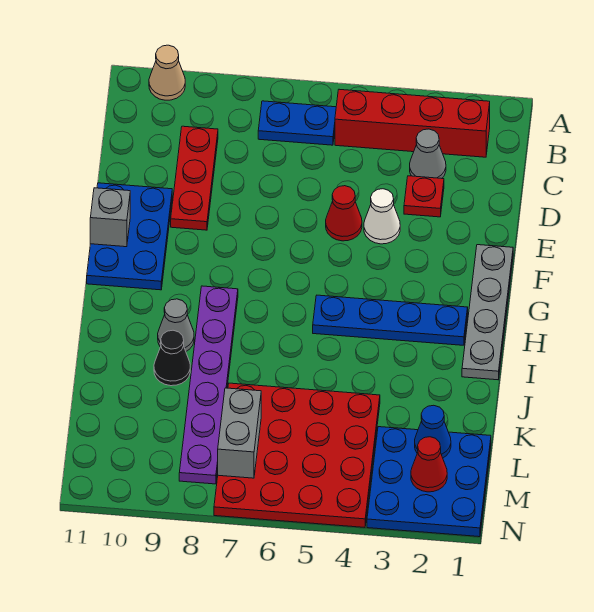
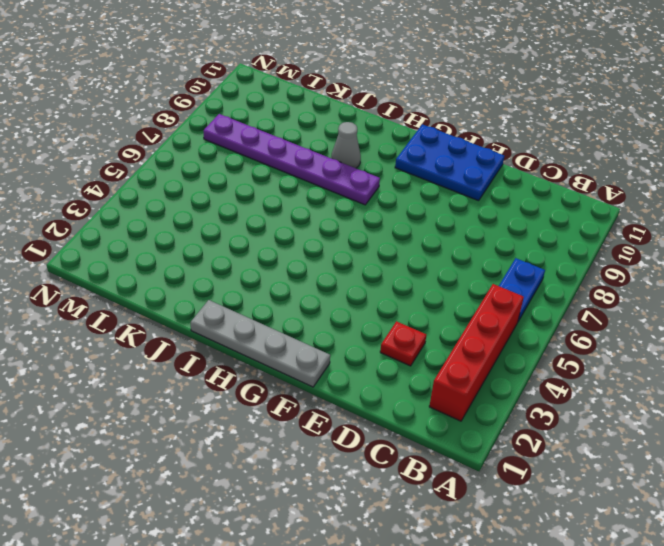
none -> tan cone A10 level 1
none -> grey cone C3 level 1
none -> red plate C9:E9 level 1

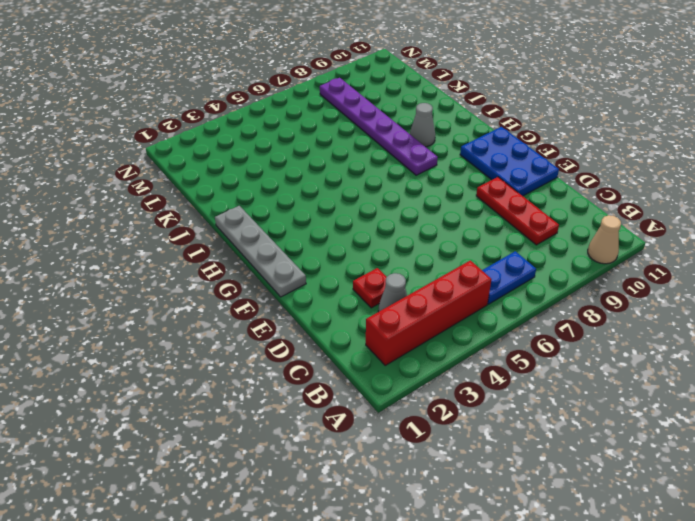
none -> white cone E4 level 1
none -> red cone E5 level 1
none -> blue plate H2:H5 level 1

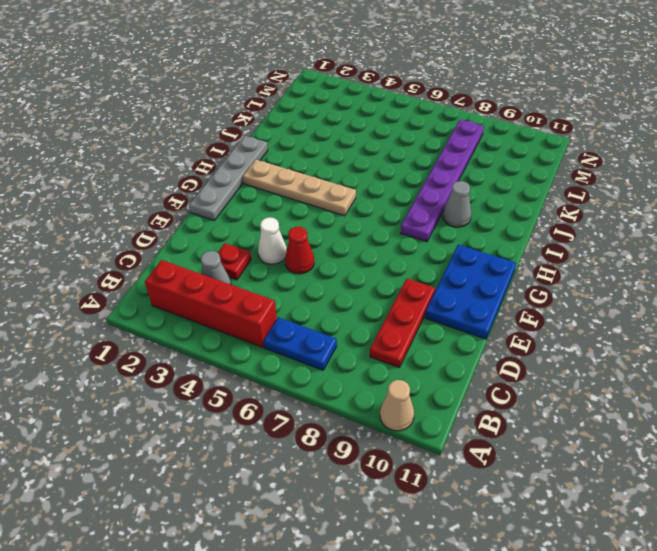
tan plate H2:H5 level 1 -> blue plate H2:H5 level 1
none -> black cone J9 level 1
none -> red plate K4:N7 level 1
none -> blue plate L1:N3 level 1

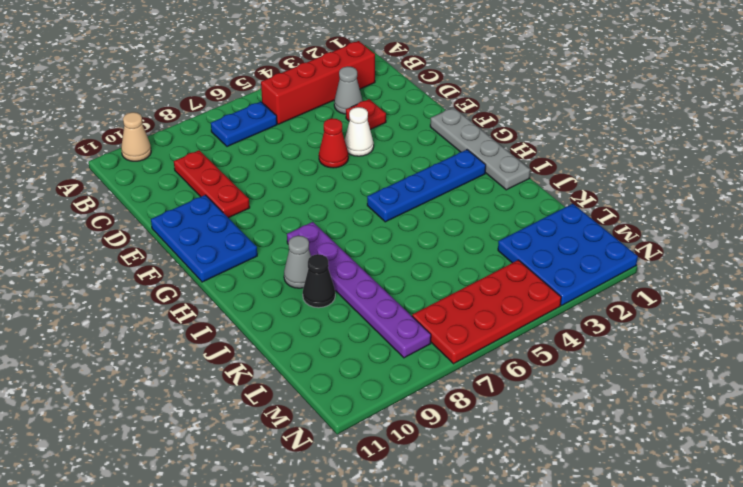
red plate M4:N7 level 1 -> red plate K4:N7 level 1
none -> grey brick F11 level 2
none -> blue cone L2 level 2
none -> grey brick L7:M7 level 2

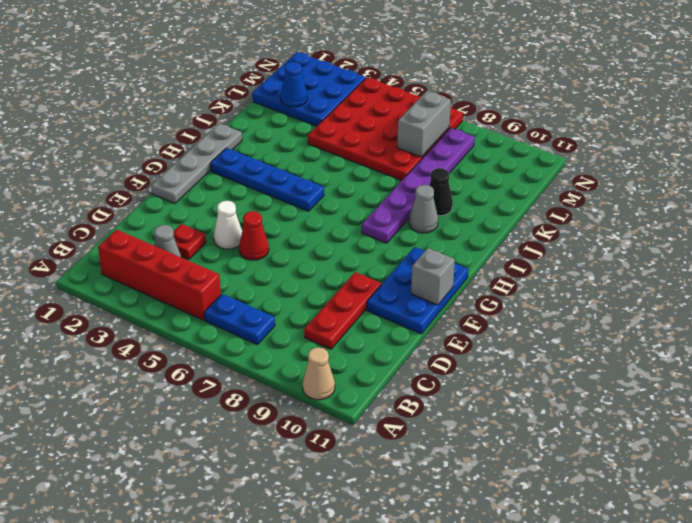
none -> red cone M2 level 2

